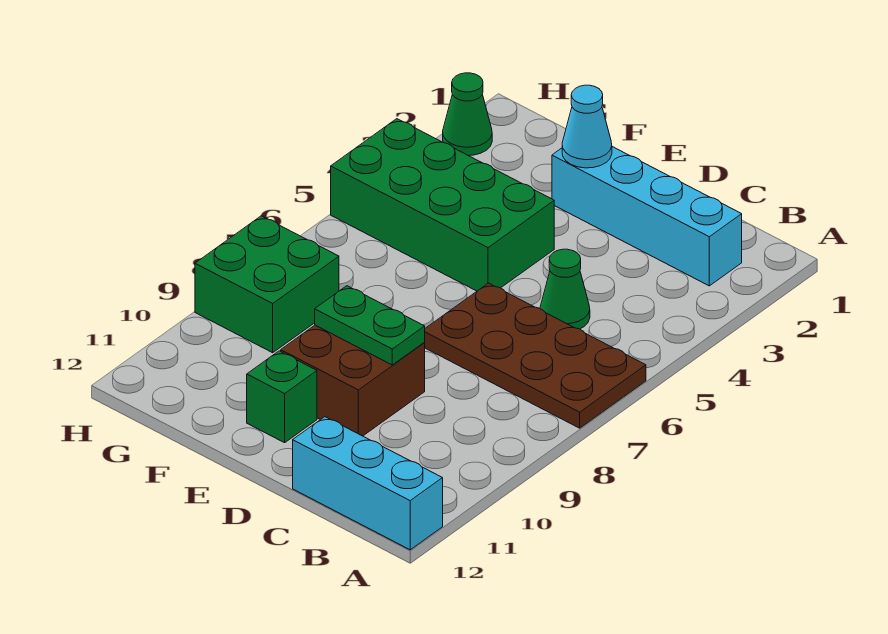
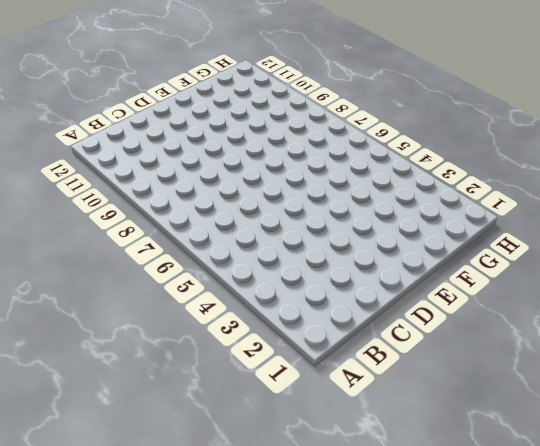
none -> brown plate A6:D7 level 1
none -> cyan brick A12:C12 level 1

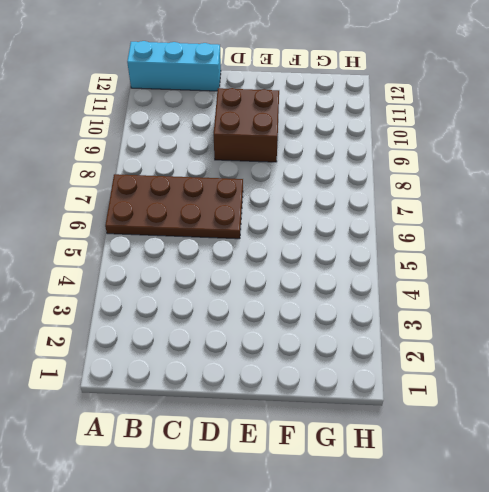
none -> cyan brick B2:E2 level 1
none -> green cone C5 level 1

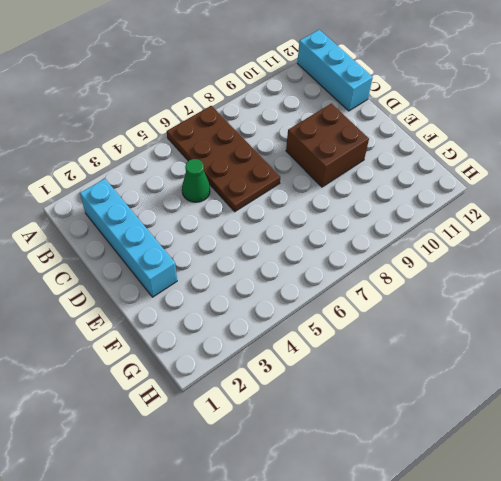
none -> green brick E4:H5 level 1
none -> green brick E11 level 1

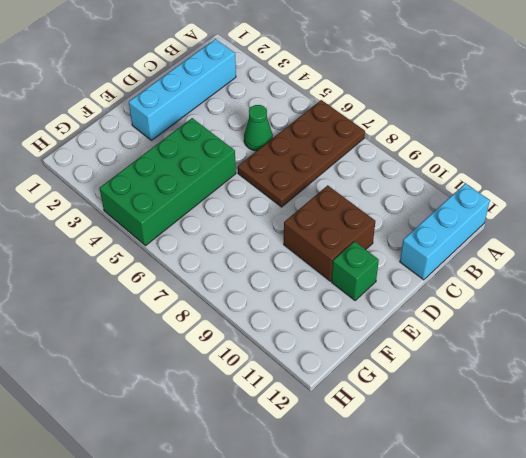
none -> green brick G8:H9 level 1
none -> green cone H2 level 1

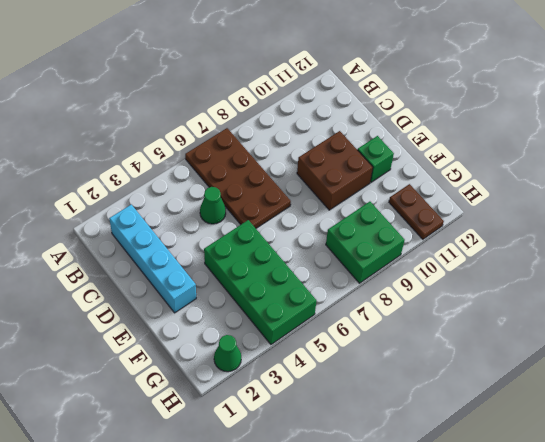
brown plate G11:H11 level 1 -> none
none -> cyan brick A12:C12 level 1
none -> green plate D9:E9 level 2

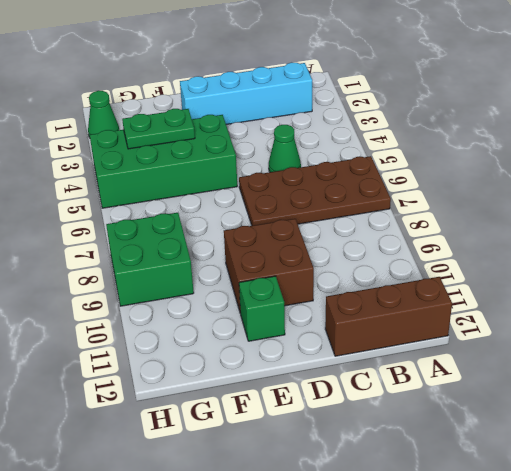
brown brick A12:C12 level 1 -> cyan brick A12:C12 level 1
green plate F4:G4 level 2 -> green plate D9:E9 level 2
none -> cyan cone E2 level 2

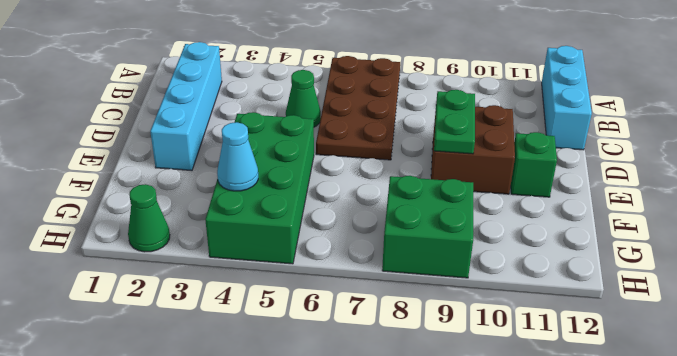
cyan cone G4 level 2 -> cyan cone E2 level 2

